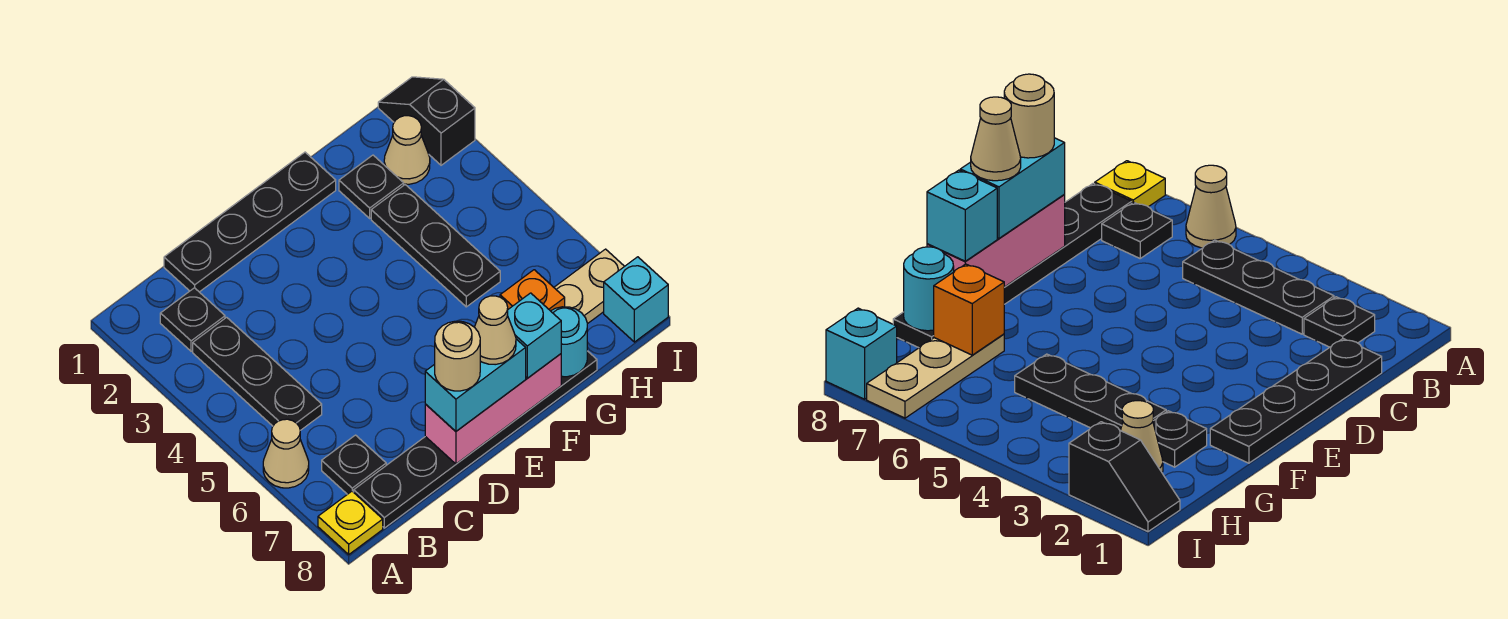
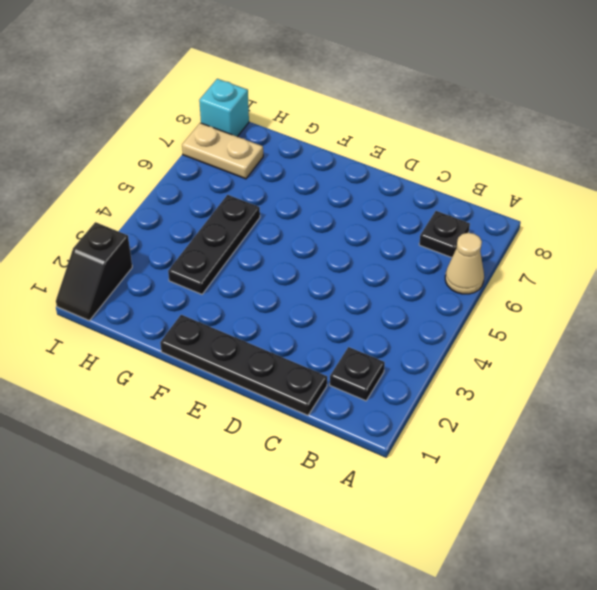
tan plate H7:I7 level 1 -> tan plate G7:I7 level 1
none -> yellow plate A8 level 1
none -> black plate B3:B5 level 1
none -> black plate B8:G8 level 1

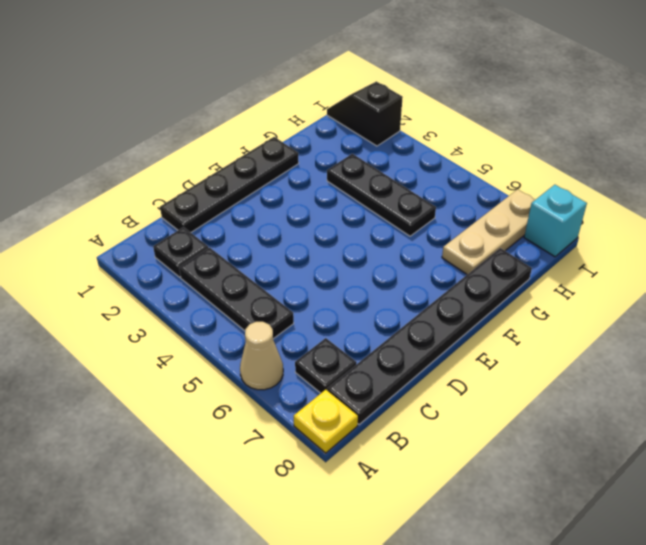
none -> black plate G2 level 1
none -> tan cone H2 level 1
none -> pink brick D8:F8 level 2

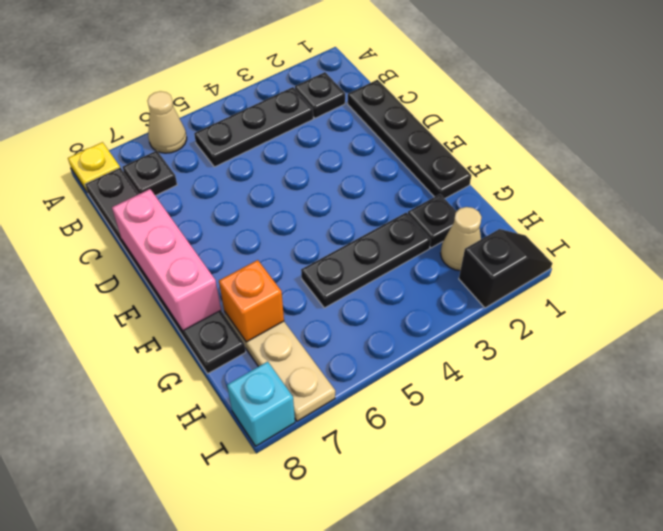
none -> cyan round brick G8 level 2
none -> cyan brick D8:E8 level 3
none -> cyan brick F8 level 3

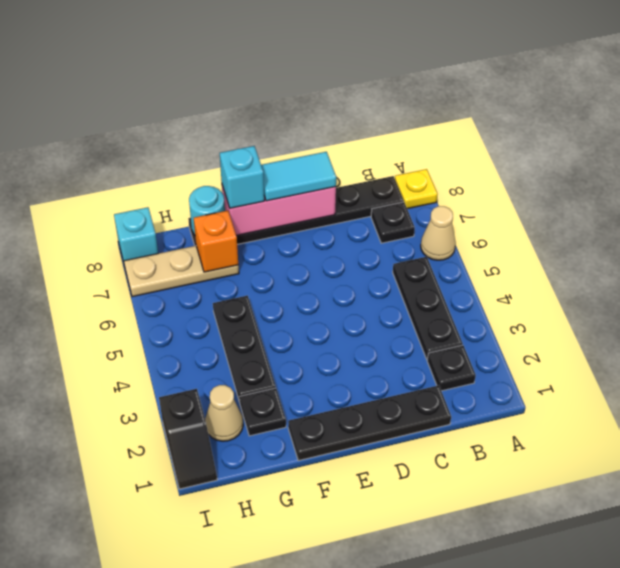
cyan tile D8:E8 level 3 -> cyan brick D8:E8 level 3
none -> tan round brick D8 level 4
none -> tan cone E8 level 4

